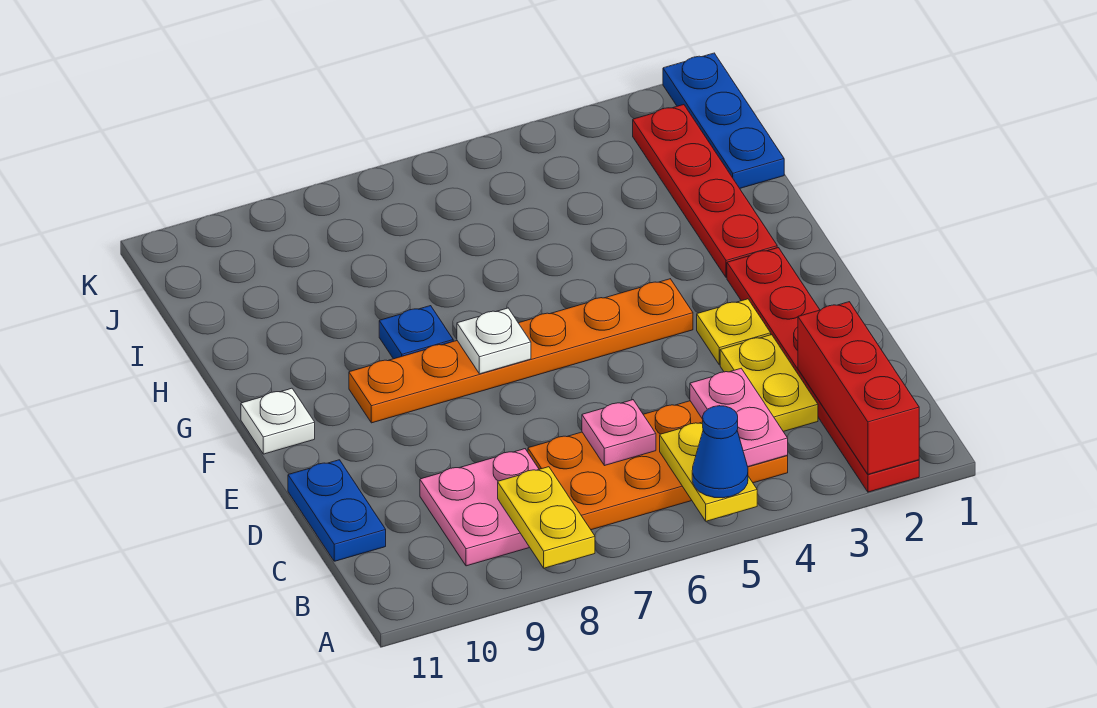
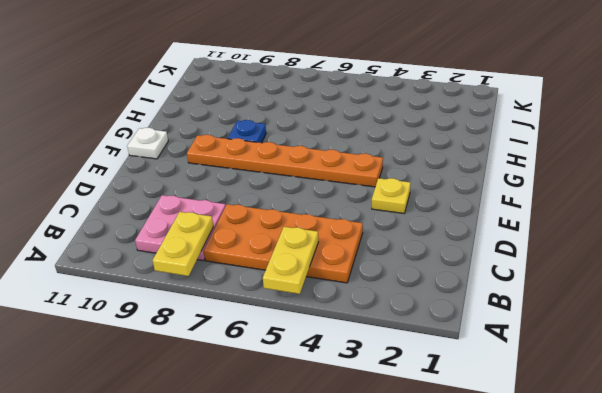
none -> red plate A2:F2 level 1
none -> yellow plate C3:D3 level 1
none -> blue plate C11:D11 level 1

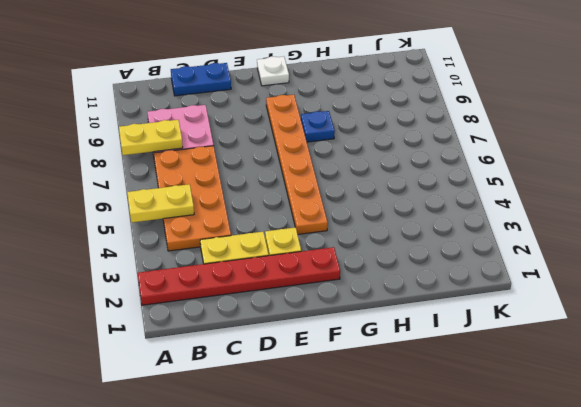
none -> red plate G2:J2 level 1
none -> blue plate I1:K1 level 1
none -> red brick A2:C2 level 2

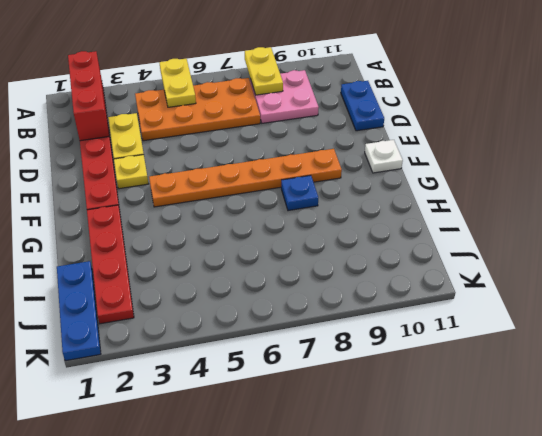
none -> pink plate B4:C4 level 2
none -> pink plate C6 level 2
none -> white plate F7 level 2

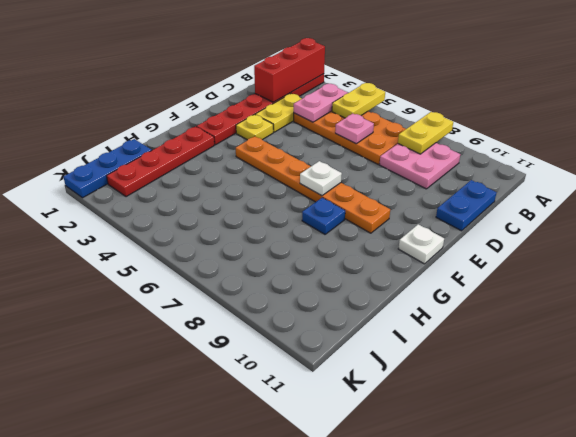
none -> blue cone A5 level 3

